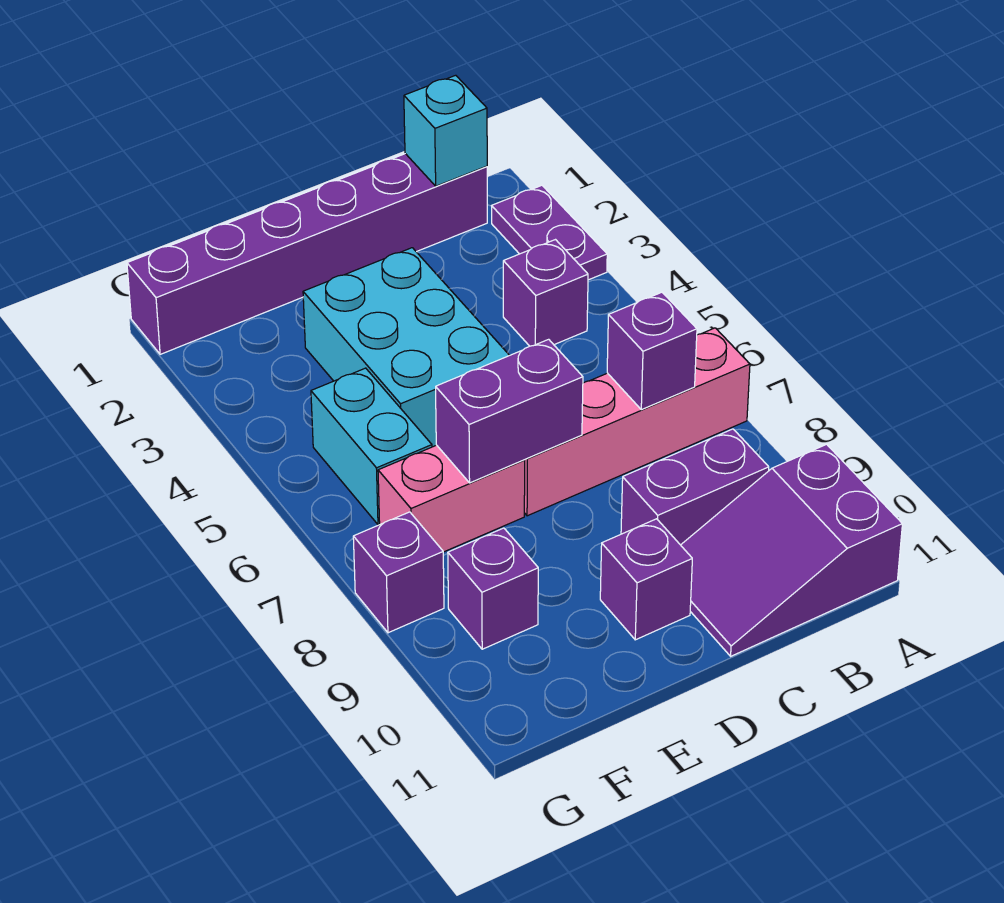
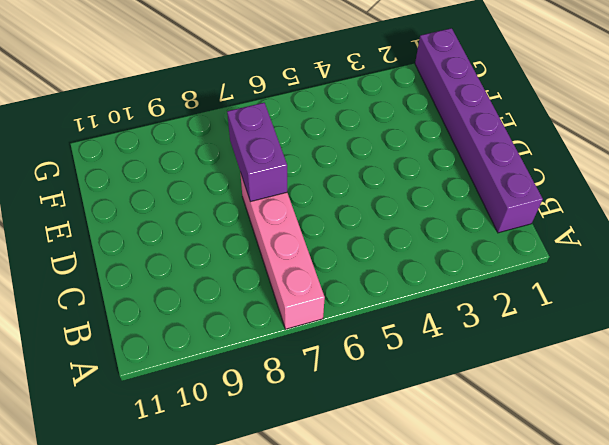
none -> purple plate A2:A3 level 1
none -> purple slope A10:C11 level 1 top A
none -> purple brick B4 level 1

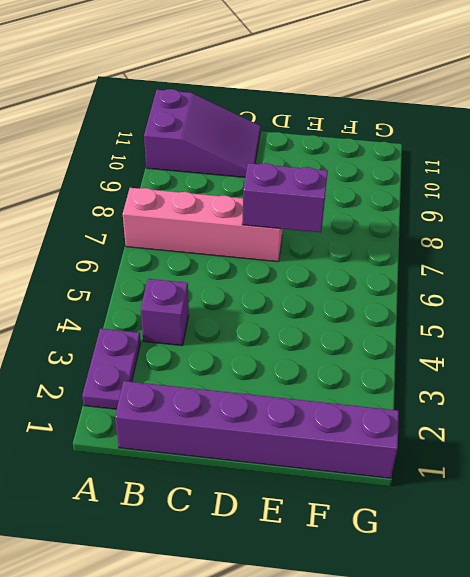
none -> purple brick B9:C9 level 1
none -> cyan brick D3:E5 level 1
none -> purple brick D10 level 1

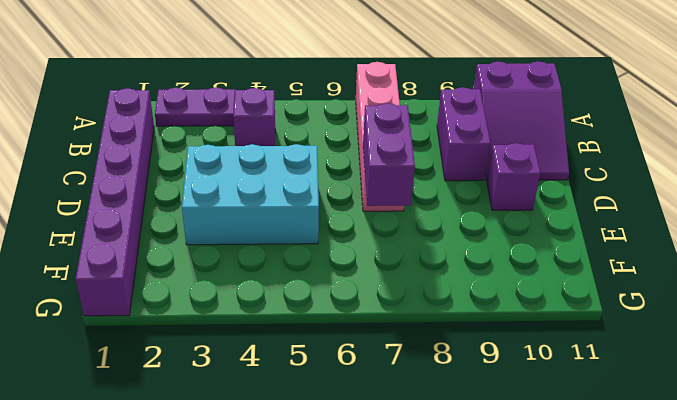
none -> pink brick E7:F7 level 1
none -> cyan brick F5:F6 level 1
none -> purple brick F9 level 1

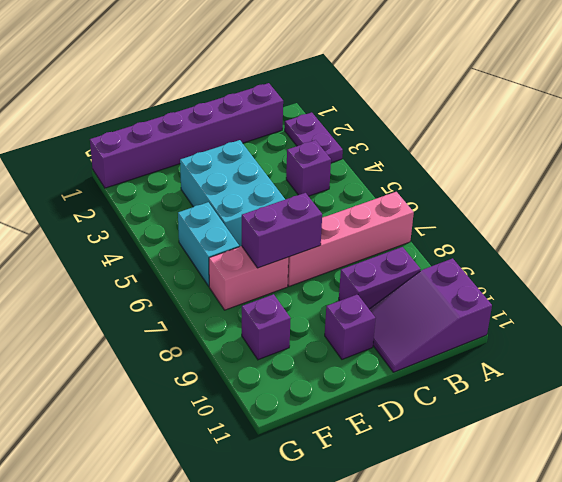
none -> purple brick G8 level 1
none -> cyan brick B1 level 2
none -> purple brick B7 level 2

